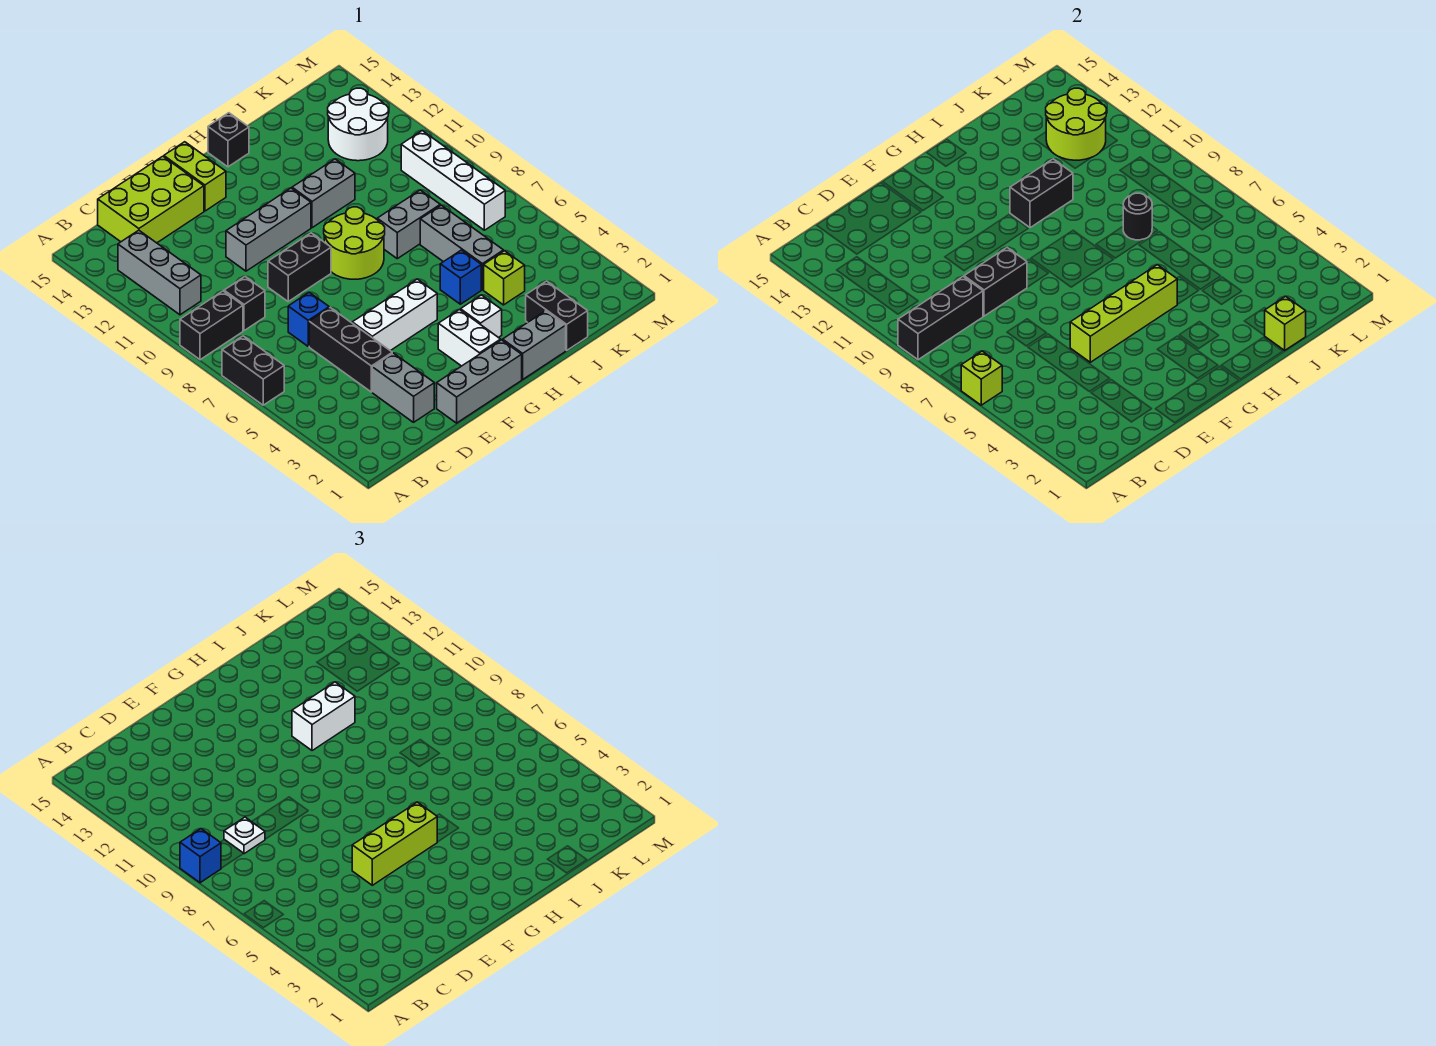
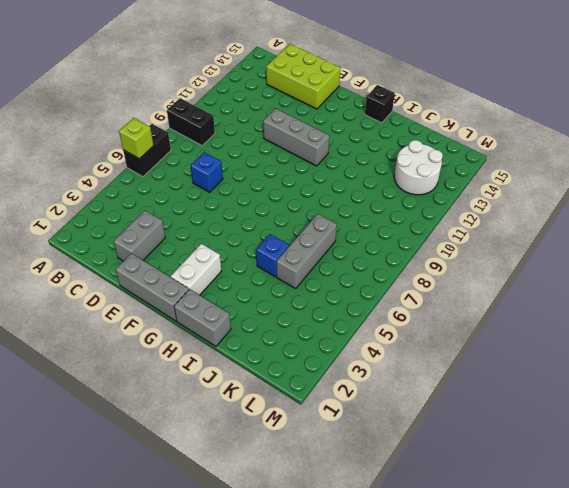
none -> grey brick B11:B13 level 1
none -> black brick C9 level 1
none -> black brick D4:D6 level 1
none -> white brick E5:G5 level 1

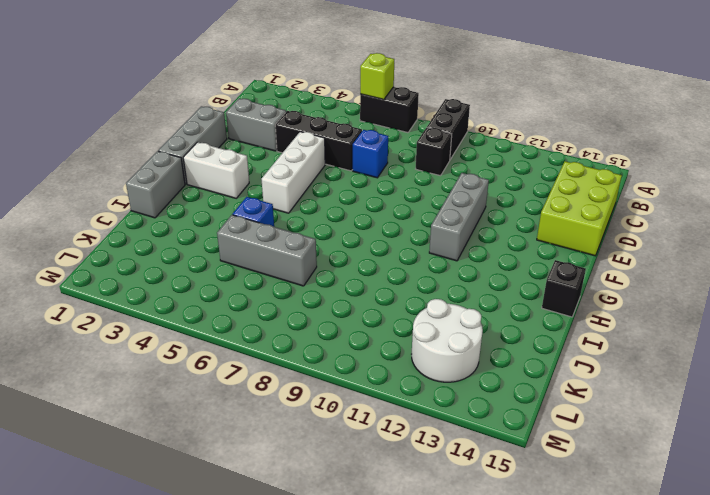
none -> grey brick B11:B13 level 1
none -> black brick E9:F9 level 1
none -> lime brick F14:F15 level 1
none -> lime round brick G8:H9 level 1

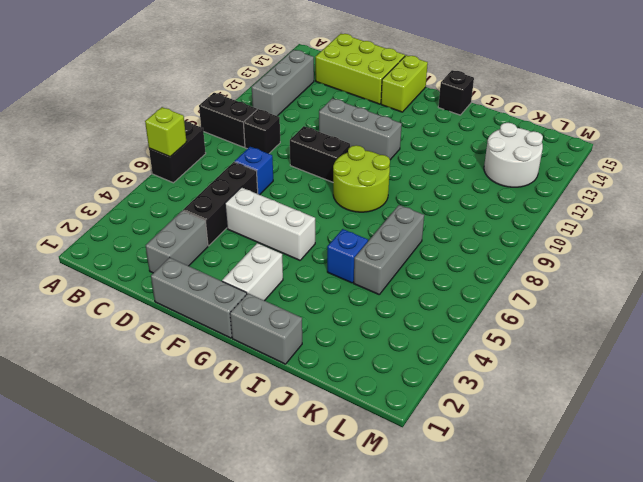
none -> white brick H3 level 1
none -> grey brick H11:I11 level 1
none -> grey brick I8:J8 level 1
none -> black brick J1:J2 level 1

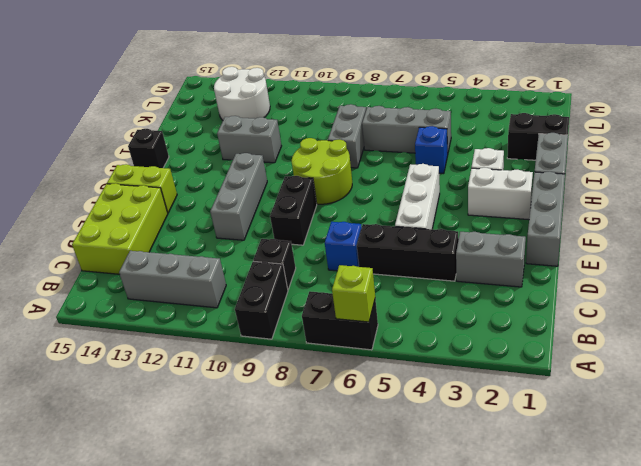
grey brick I11:I12 level 1 -> grey brick H11:I11 level 1
none -> lime brick J4 level 1
none -> white brick L7:L10 level 1
none -> black brick A9:C9 level 2
none -> black brick D9:E9 level 2

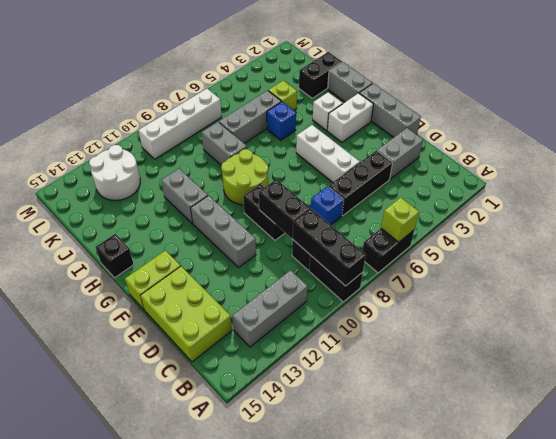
none -> lime brick E5:H5 level 2
none -> black brick H11:I11 level 2
none -> lime brick J1 level 2
none -> black round brick J8 level 2

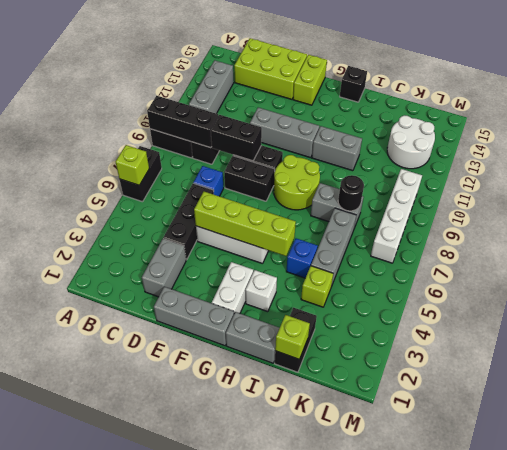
black brick E8:F8 level 1 -> black brick H11:I11 level 2
none -> lime round brick K12:L13 level 2
none -> blue brick A9 level 3
none -> white plate C9 level 3
none -> lime brick E5:G5 level 3

